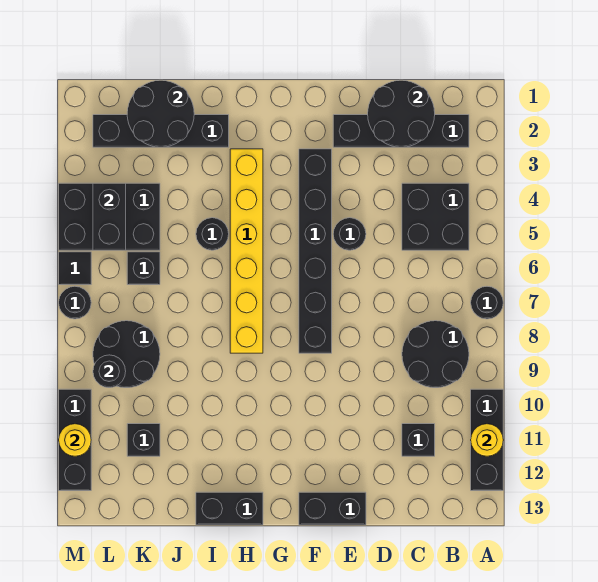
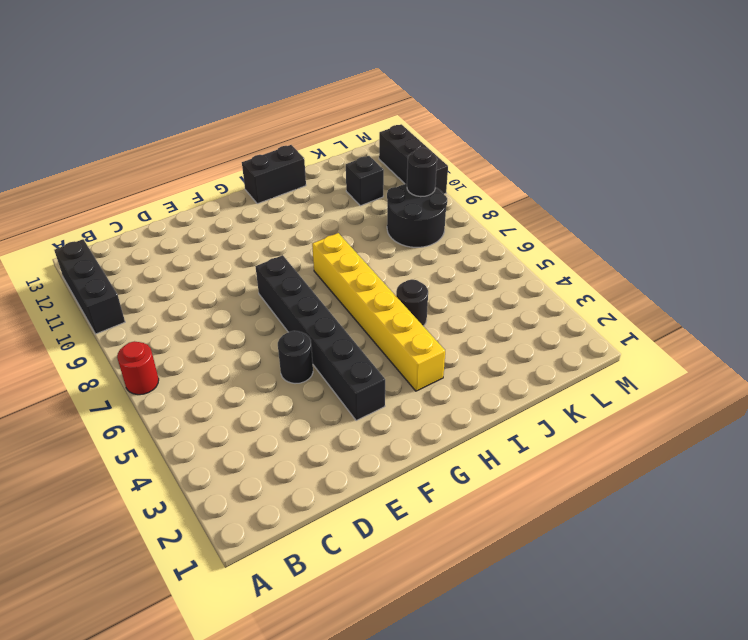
red round brick A7 level 1 -> black round brick A7 level 1
none -> black brick B2:E2 level 1
none -> black brick B4:C5 level 1
none -> black round brick B8:C9 level 1

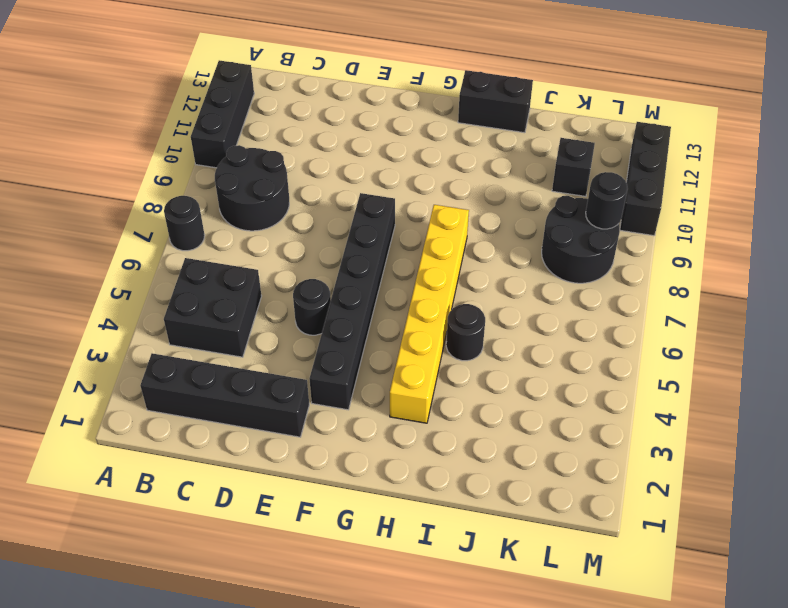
none -> black brick C11 level 1
none -> black brick E13:F13 level 1
none -> black brick I2:L2 level 1

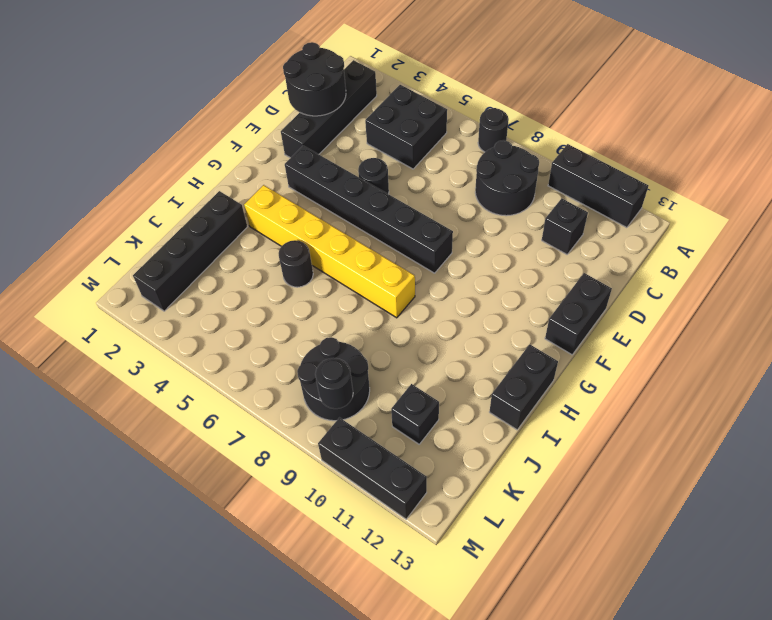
none -> black brick K4:M5 level 1
none -> black brick K6 level 1
none -> black tile M6 level 1

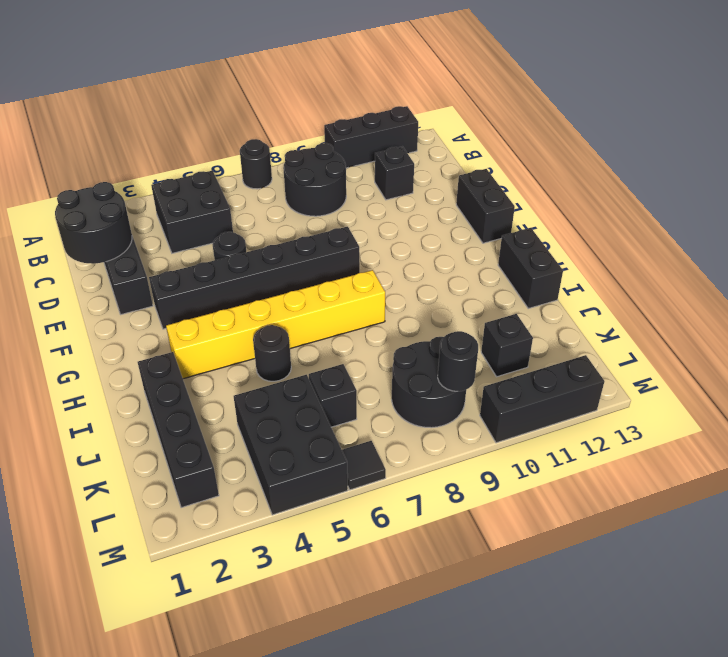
none -> black round brick M7 level 1
none -> yellow round brick A11 level 2
none -> black round brick J1:K2 level 2

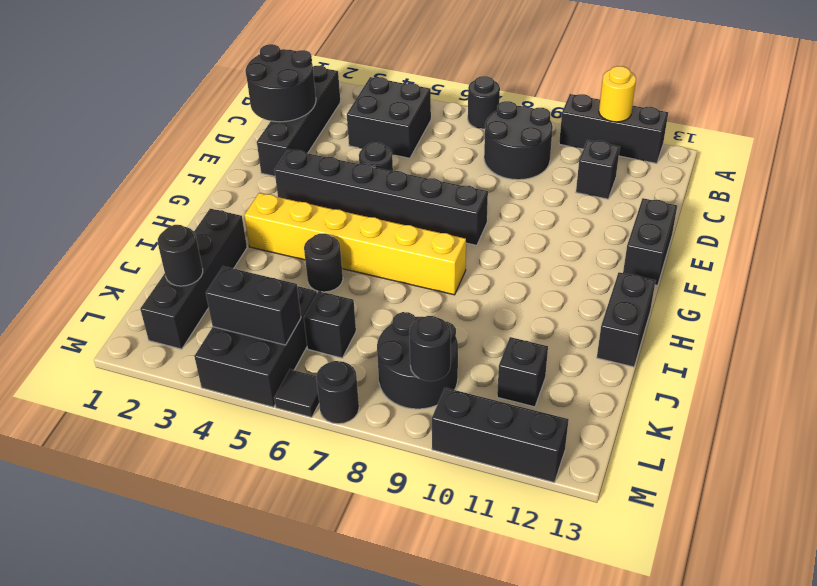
black round brick K2 level 2 -> black round brick J1:K2 level 2
none -> yellow round brick M11 level 2

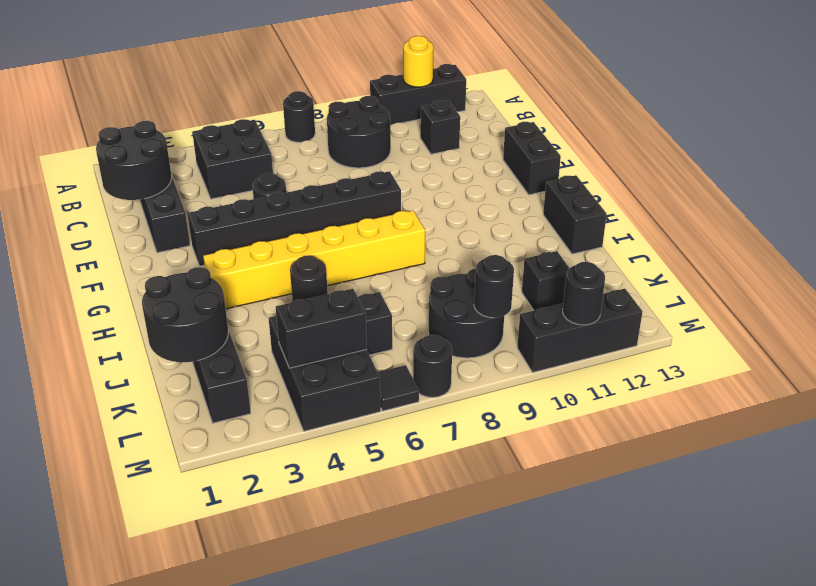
black round brick M11 level 2 -> yellow round brick M11 level 2

